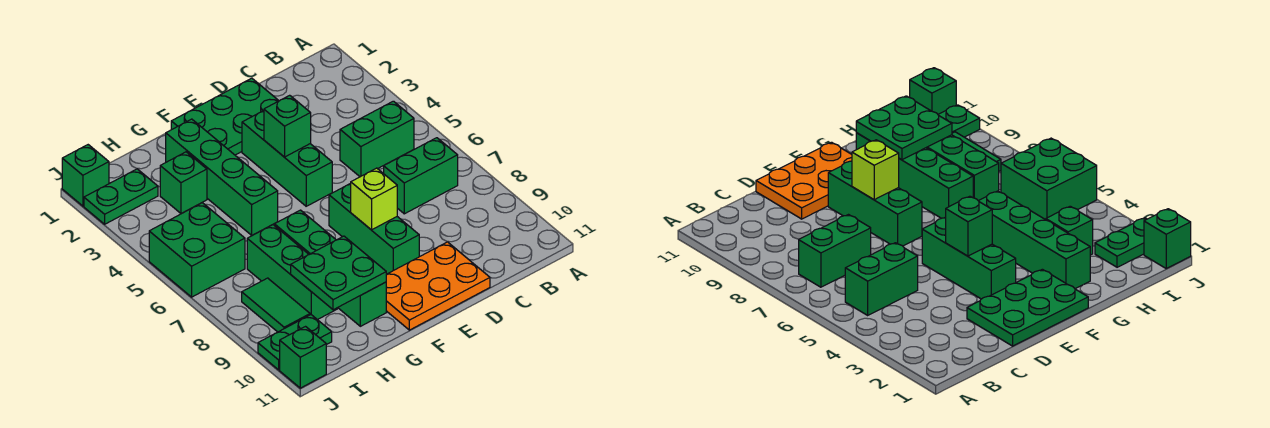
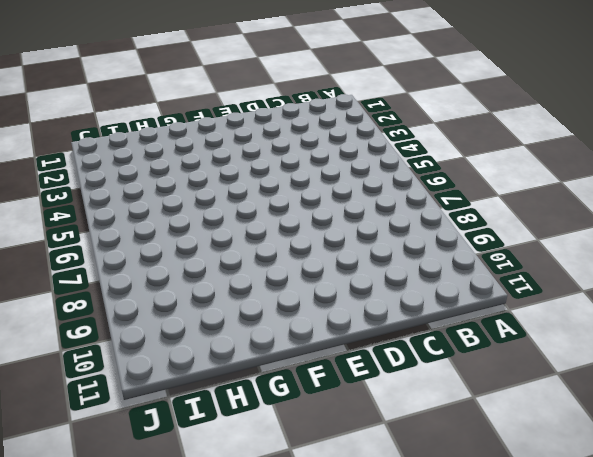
none -> green brick B5:C5 level 1
none -> green brick B7:C7 level 1
none -> green plate D1:F2 level 1

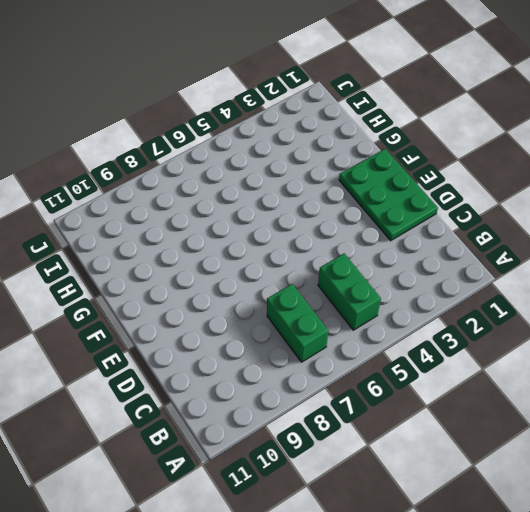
none -> orange plate D10:F11 level 1
none -> green brick E3:E5 level 1
none -> green brick E7:E9 level 1

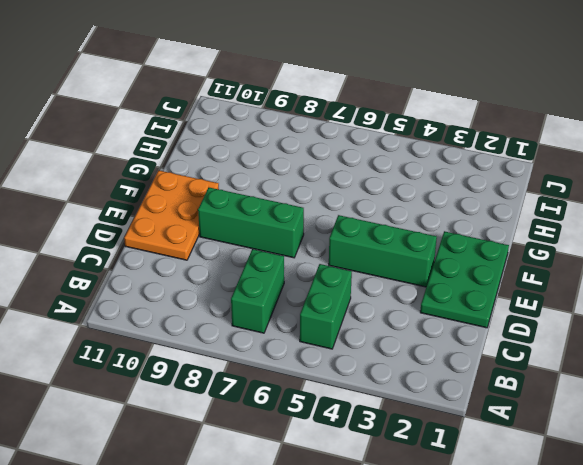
none -> green brick G2:G5 level 1
none -> green brick G7:G10 level 1
none -> green brick H3 level 1

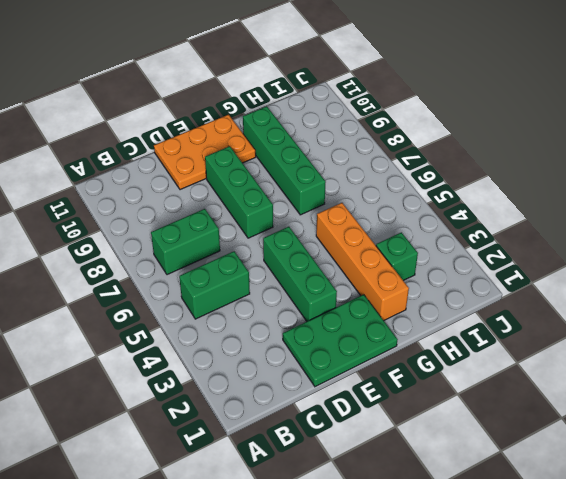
orange brick G2:G5 level 1 -> green brick G2:G5 level 1
none -> green brick H7:H9 level 1
none -> green plate I2:J2 level 1
none -> green brick I5:J6 level 1

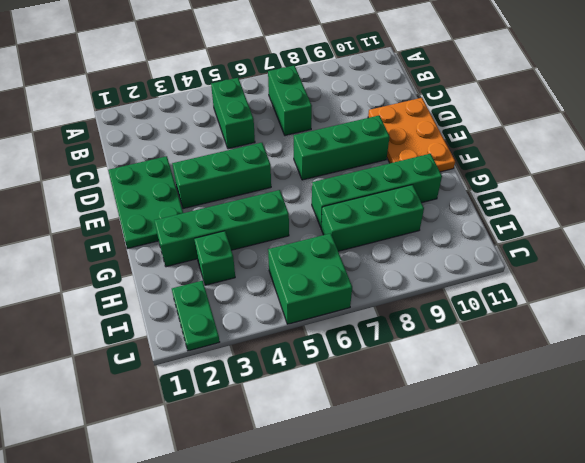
none -> green tile I8:I9 level 1
none -> green plate I10:J10 level 1
none -> green brick J1 level 1

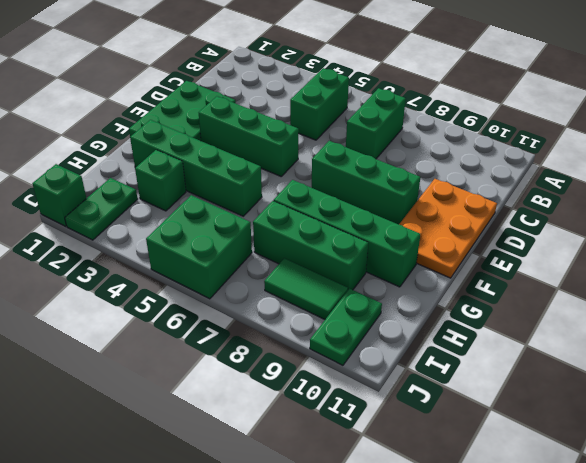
none -> green brick J11 level 1
none -> green brick E4 level 2
none -> lime brick E8 level 2

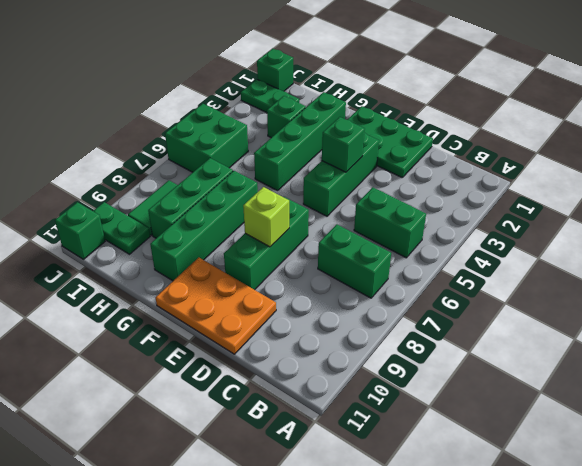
none -> green plate G9:H10 level 2

